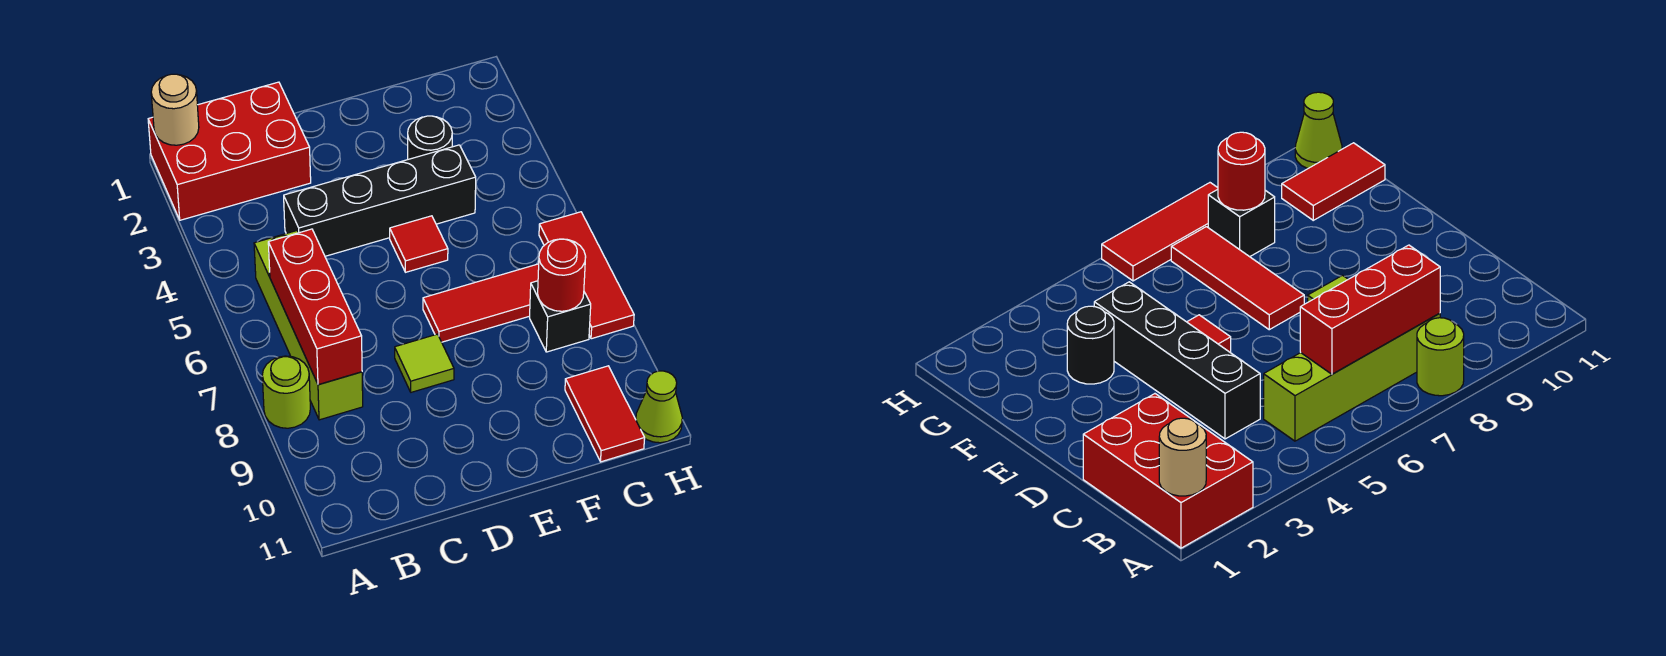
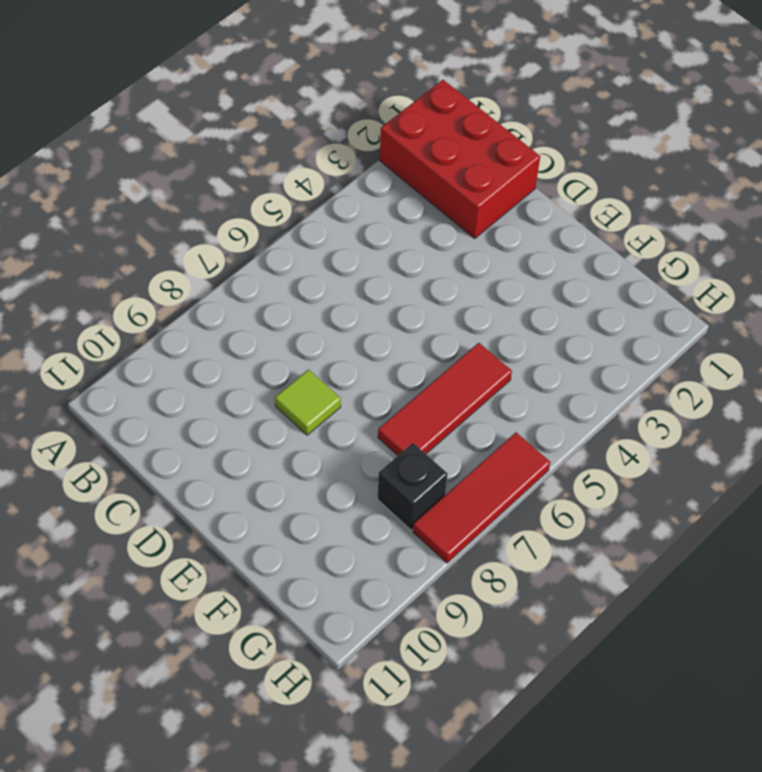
red tile F5:F7 level 1 -> red tile E7:G7 level 1
none -> lime round brick A8 level 1
none -> lime brick B5:B8 level 1
none -> black brick C4:F4 level 1

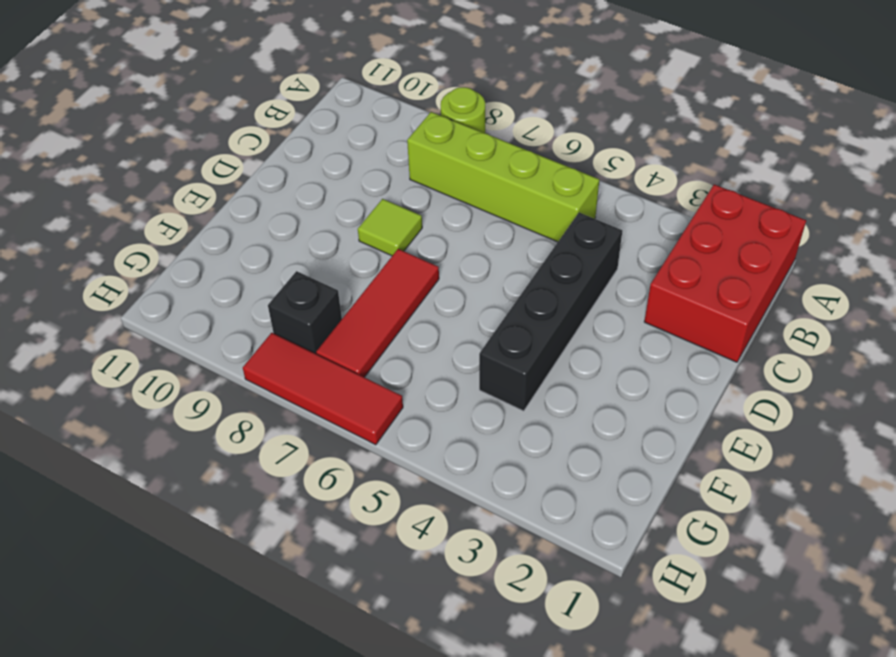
none -> red tile E5 level 1
none -> black round brick F3 level 1
none -> red tile G10:G11 level 1

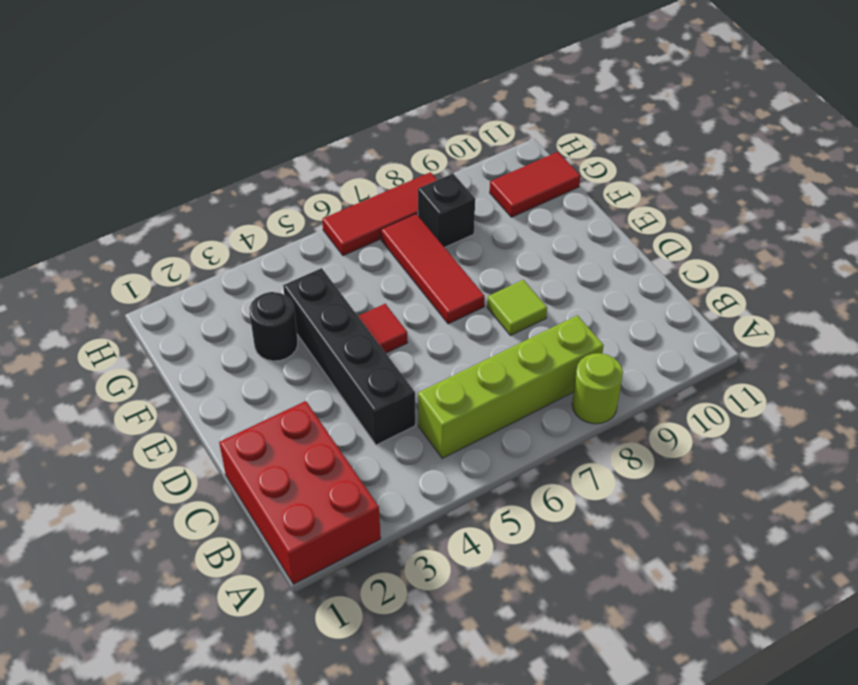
none -> lime cone H11 level 1
none -> tan round brick A1 level 2
none -> red brick B6:B8 level 2

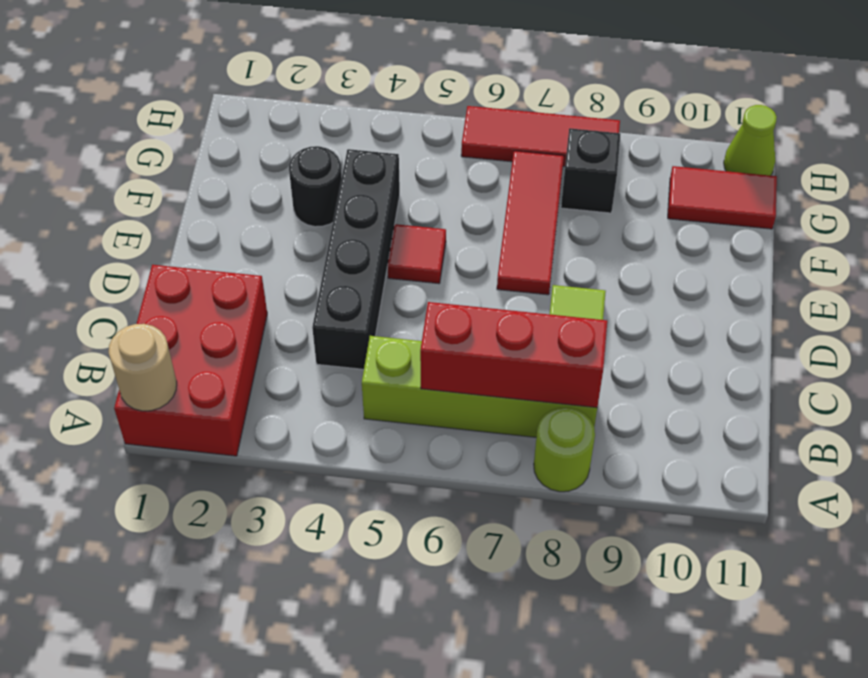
none -> red round brick G8 level 2

